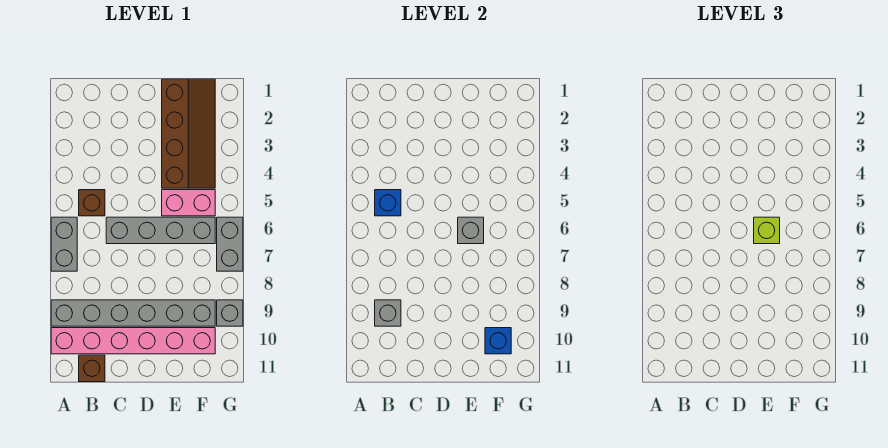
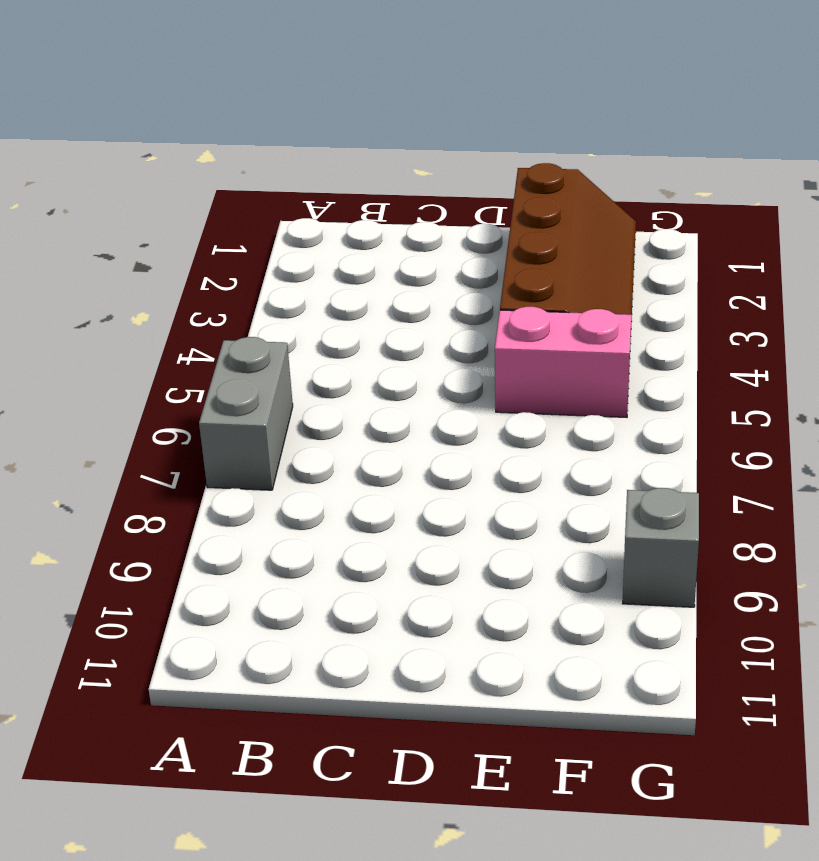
none -> grey brick A9:F9 level 1
none -> pink brick A10:F10 level 1
none -> brown brick B5 level 1

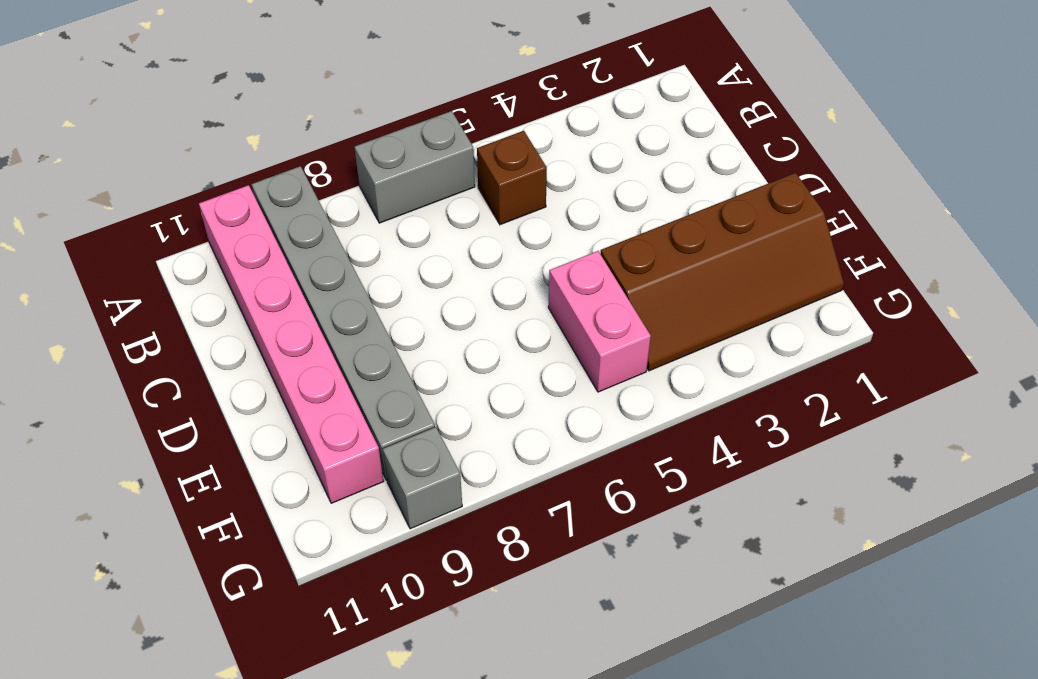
none -> brown brick B11 level 1
none -> grey brick C6:F6 level 1
none -> grey brick G6:G7 level 1

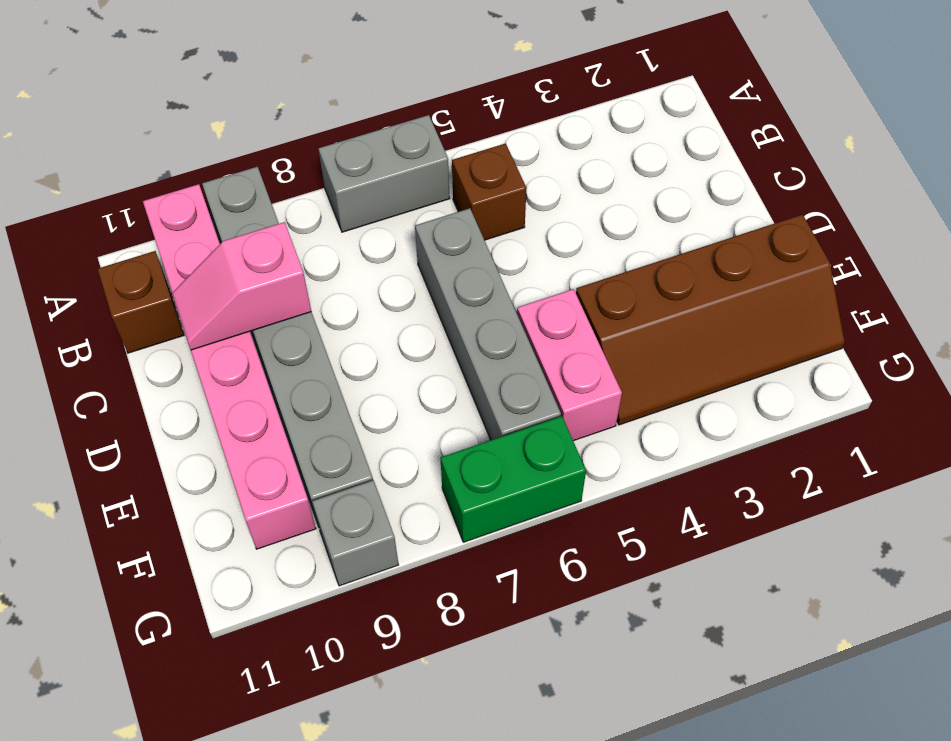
pink slope C9:C10 level 2 top 9 -> none
green brick G6:G7 level 1 -> grey brick G6:G7 level 1
none -> blue brick B5 level 2
none -> grey brick B9 level 2
none -> grey brick E6 level 2

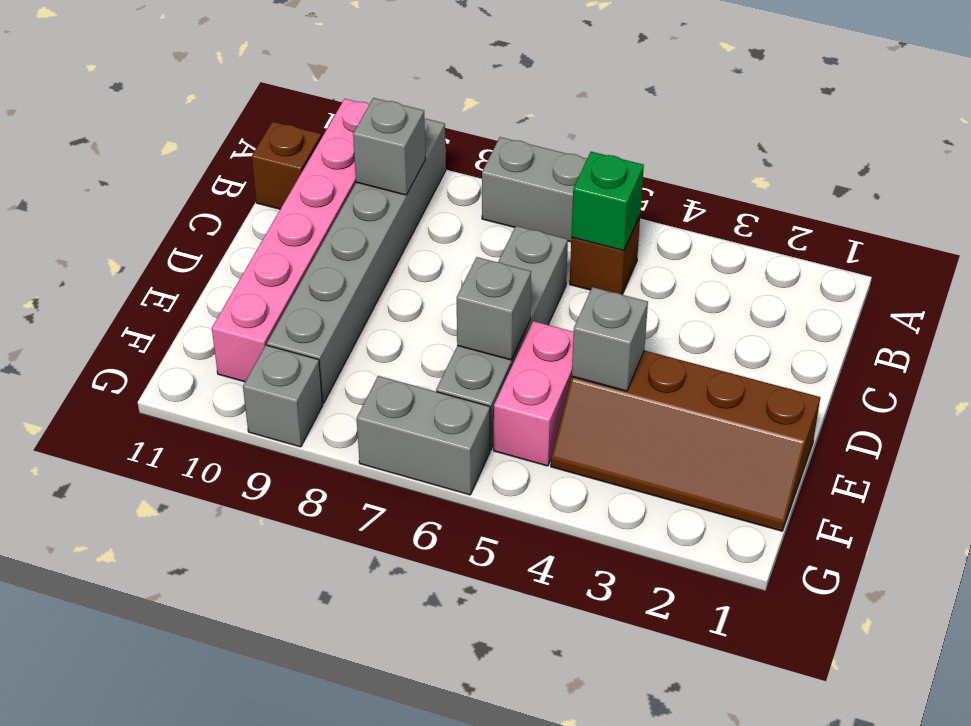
green brick B5 level 2 -> blue brick B5 level 2
grey brick E4 level 2 -> none
none -> blue brick F10 level 2
none -> lime brick E6 level 3

